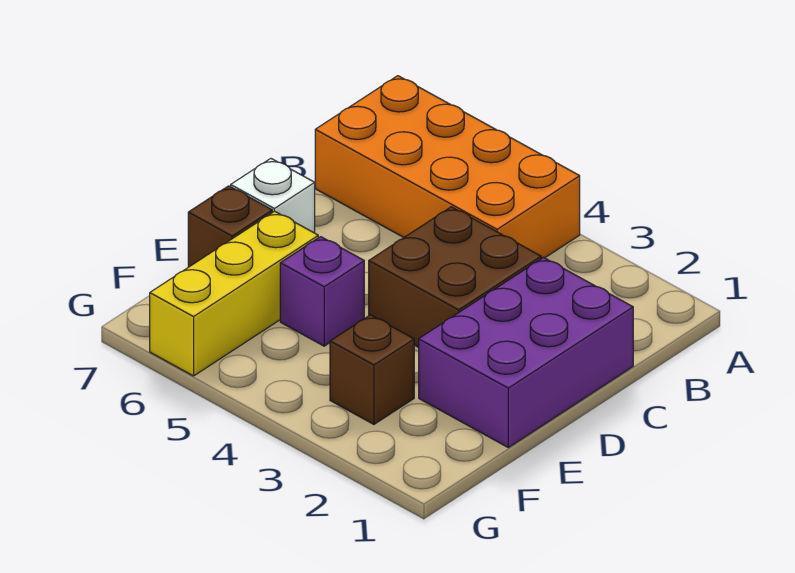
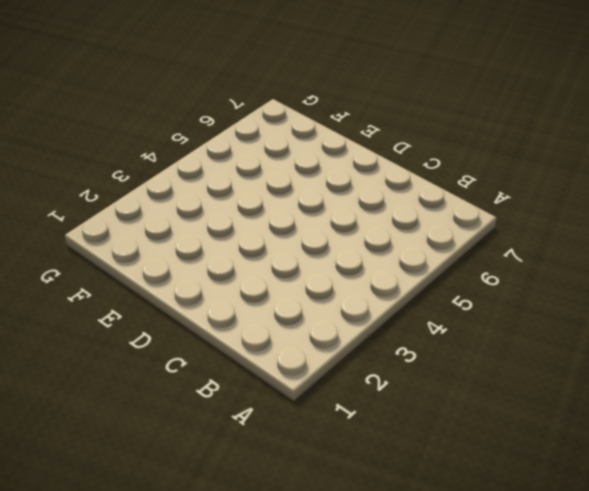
none -> orange brick A4:B7 level 1
none -> purple brick C1:E2 level 1

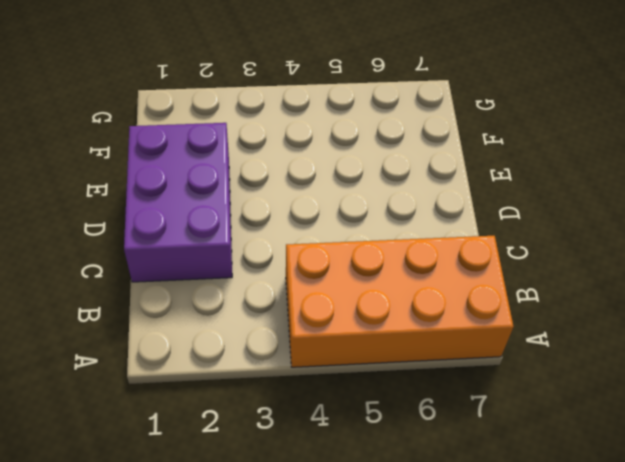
none -> brown brick C3:D4 level 1
none -> white brick D7 level 1

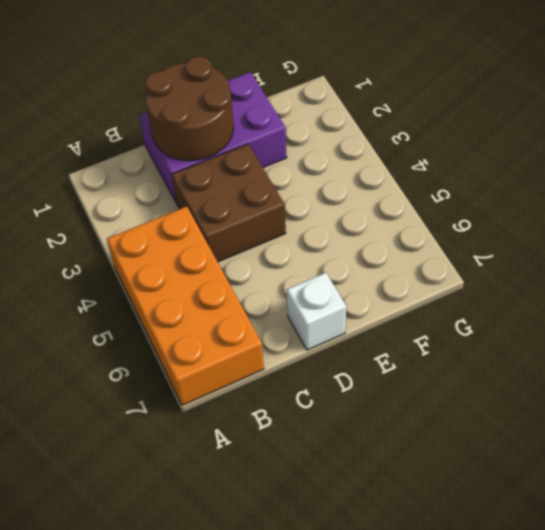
brown round brick C1:D2 level 2 -> none
none -> purple brick E5 level 1
none -> yellow brick E6:G6 level 1

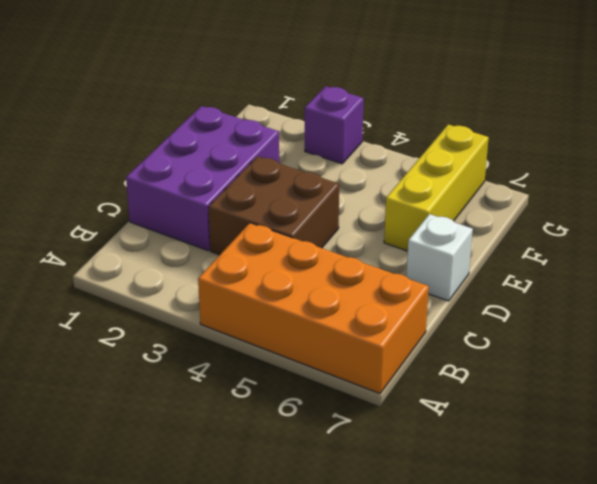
purple brick G3 level 1 -> purple brick E5 level 1
none -> brown brick E7 level 1
none -> brown brick F3 level 1

